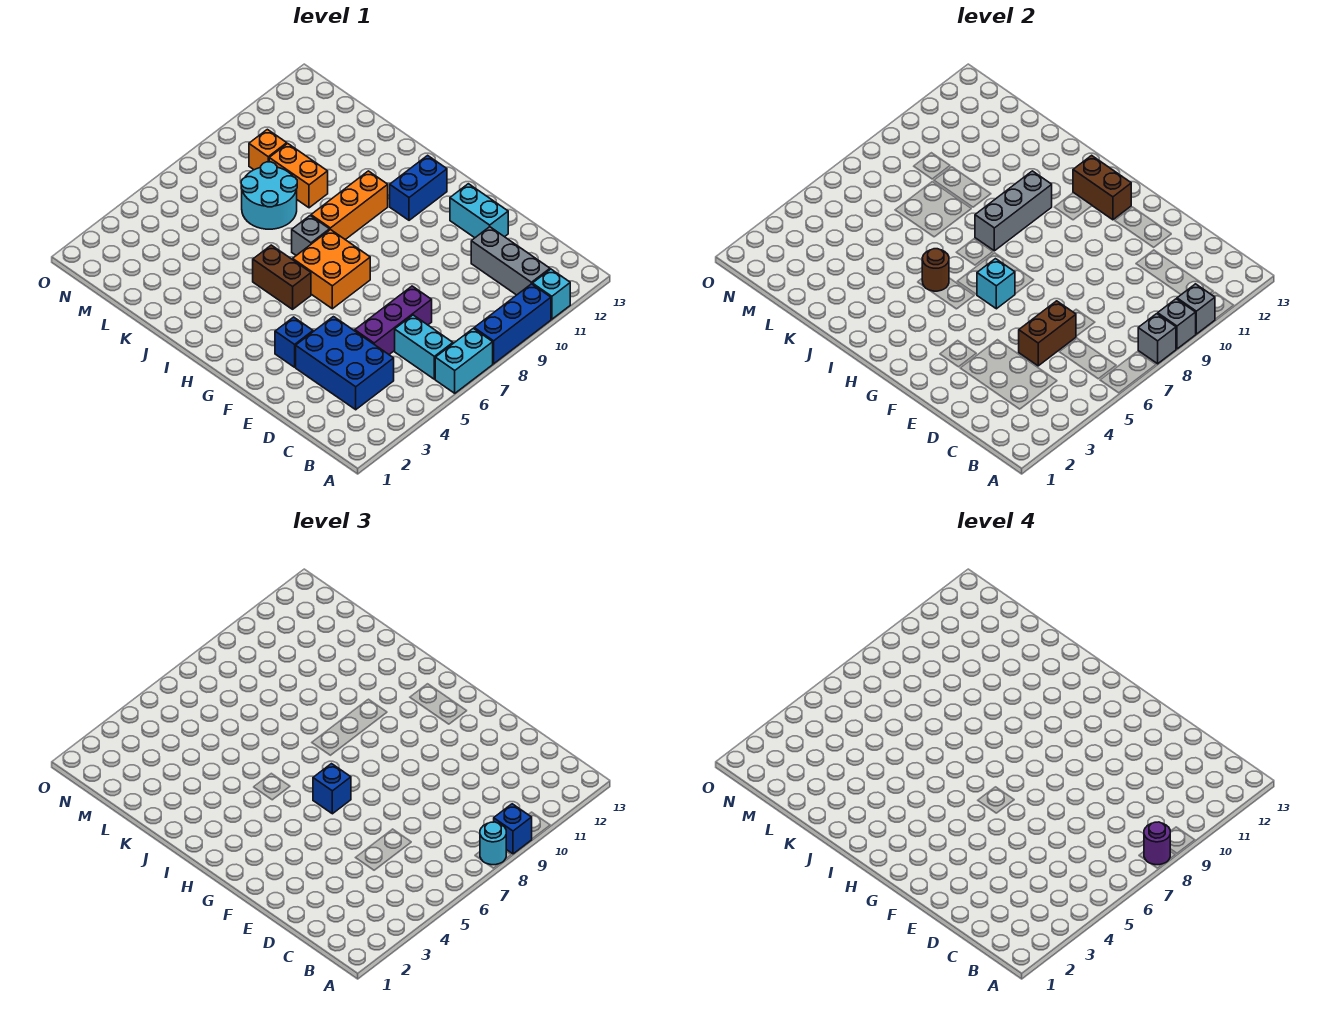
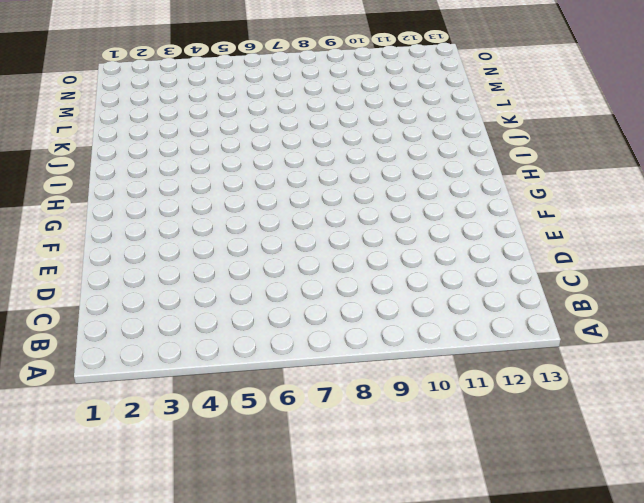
none -> cyan brick A6:A7 level 1
none -> blue brick A8:A10 level 1
none -> cyan brick A11 level 1

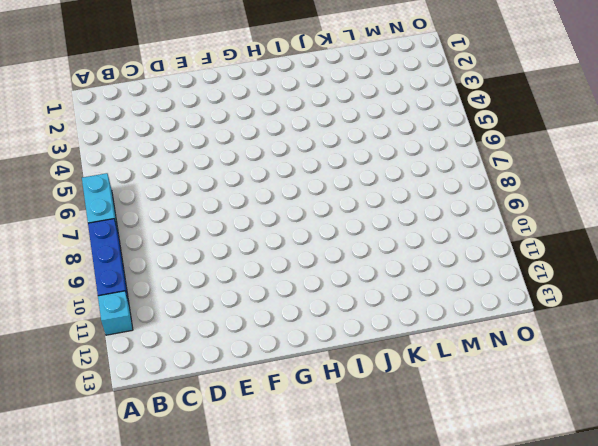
none -> cyan brick B6:C6 level 1
none -> grey brick B11:D11 level 1
none -> blue brick C3:E4 level 1

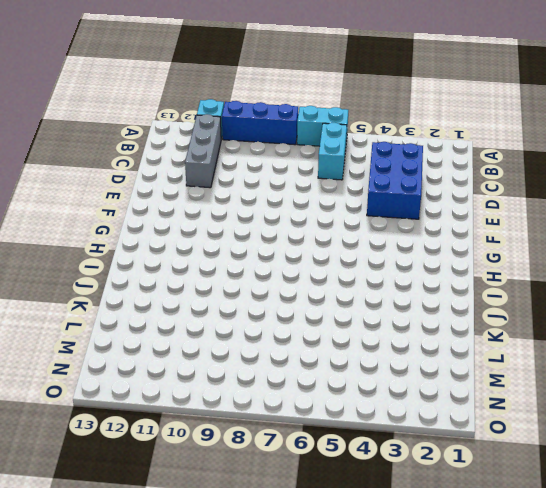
none -> purple brick D5:D7 level 1
none -> cyan brick E12:F12 level 1
none -> blue brick F3 level 1

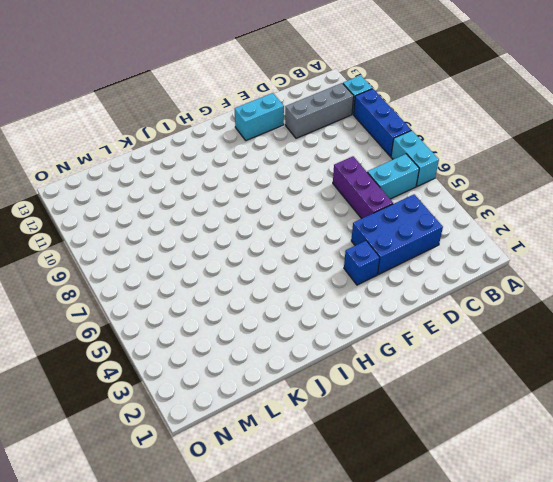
none -> orange brick G6:H7 level 1
none -> brown brick H5:I5 level 1
none -> blue brick H11:H12 level 1

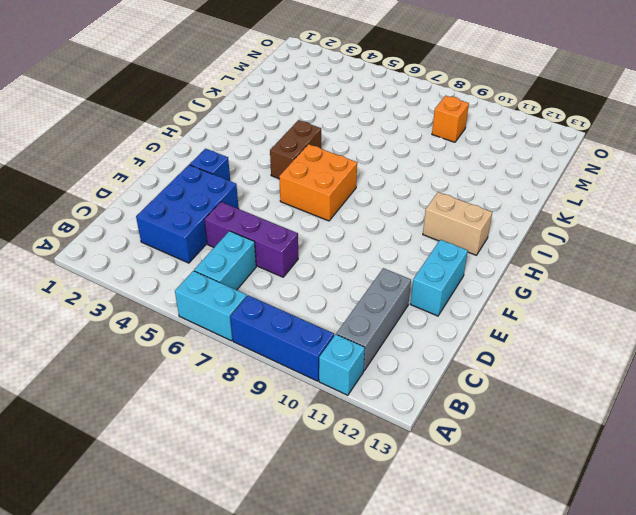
tan brick H11:H12 level 1 -> blue brick H11:H12 level 1
none -> grey brick I7 level 1
none -> orange brick I8:I10 level 1
none -> cyan round brick K7:L8 level 1

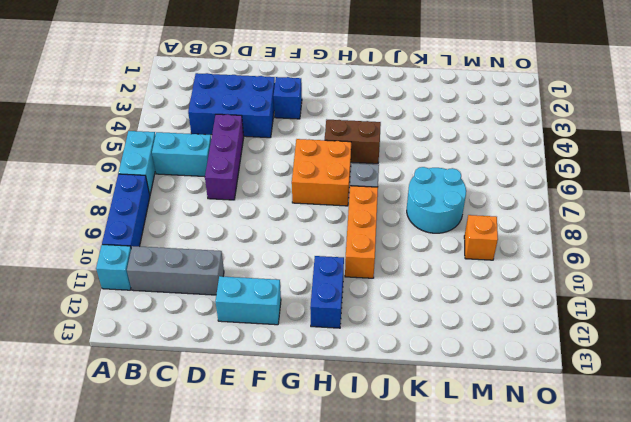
none -> orange brick K9:L9 level 1
none -> grey brick A8 level 2
none -> grey brick A9 level 2

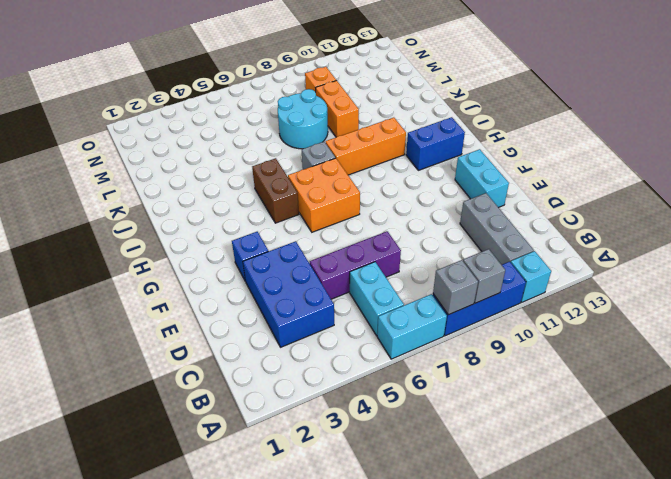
none -> grey brick A10 level 2
none -> brown brick D5:D6 level 2
none -> cyan brick G6 level 2

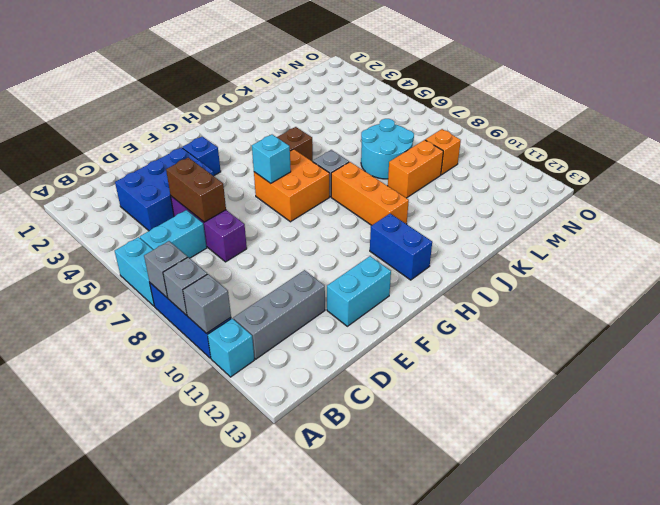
none -> brown brick G12:H12 level 2
none -> brown round brick I5 level 2
none -> grey brick I8:I10 level 2

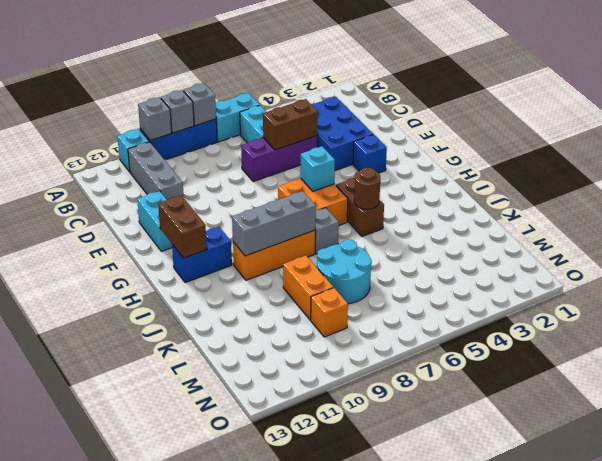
none -> cyan round brick A8 level 3
none -> blue brick A9 level 3
none -> blue brick G6 level 3

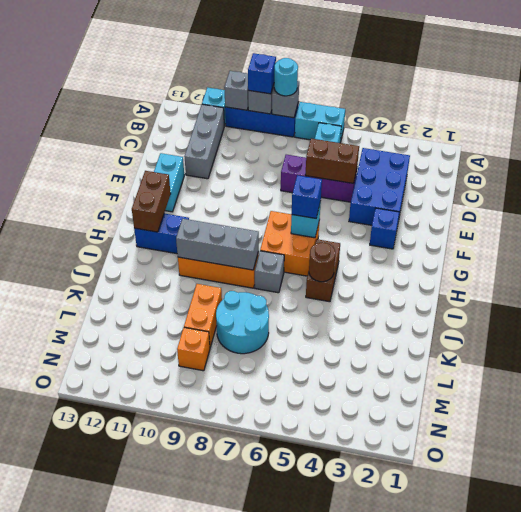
none -> purple round brick A8 level 4

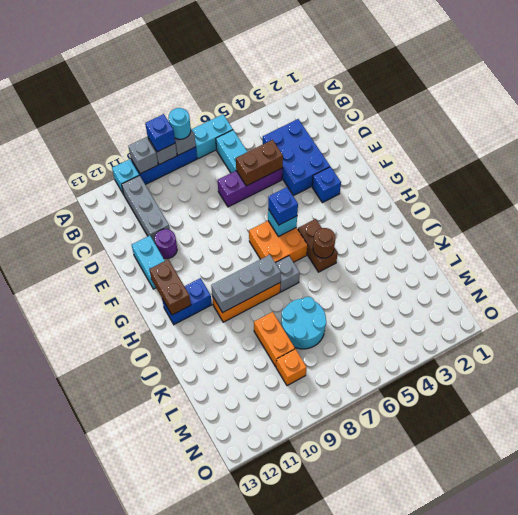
purple round brick E11 level 1 -> purple round brick A8 level 4

